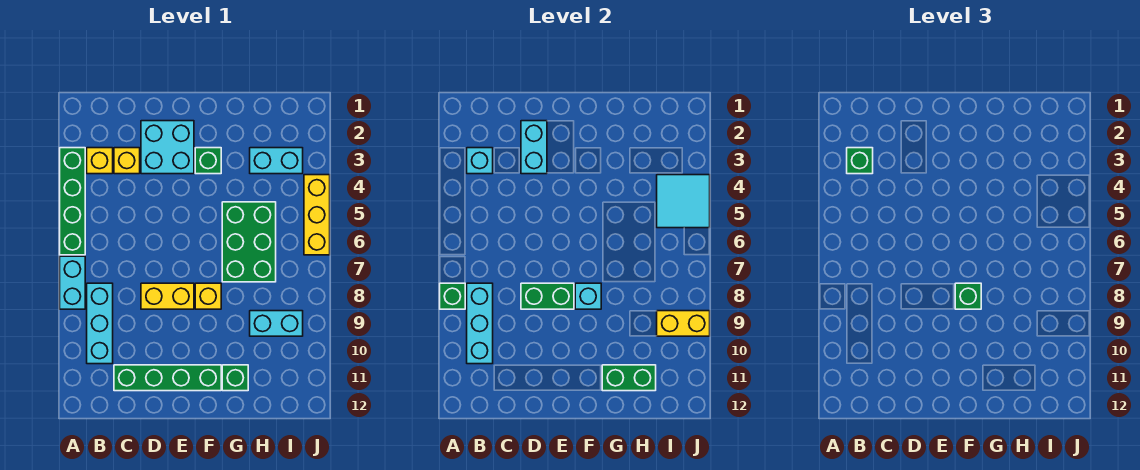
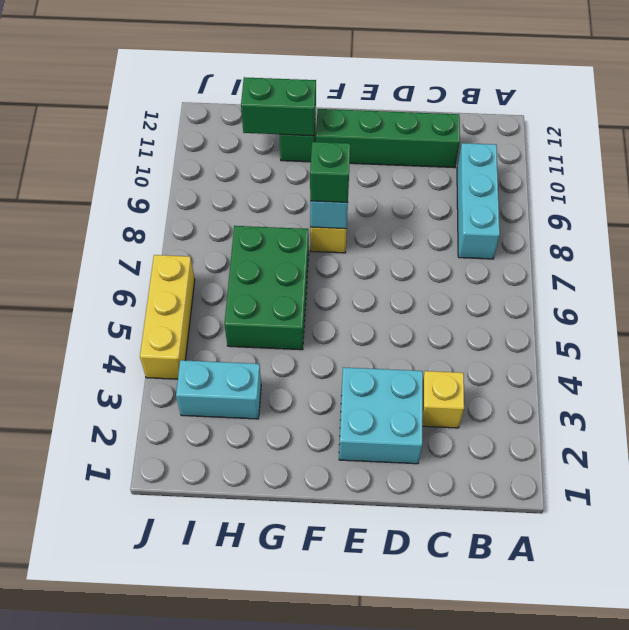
none -> green brick A3:A6 level 1
none -> cyan brick A7:A8 level 1
none -> yellow brick B3 level 1

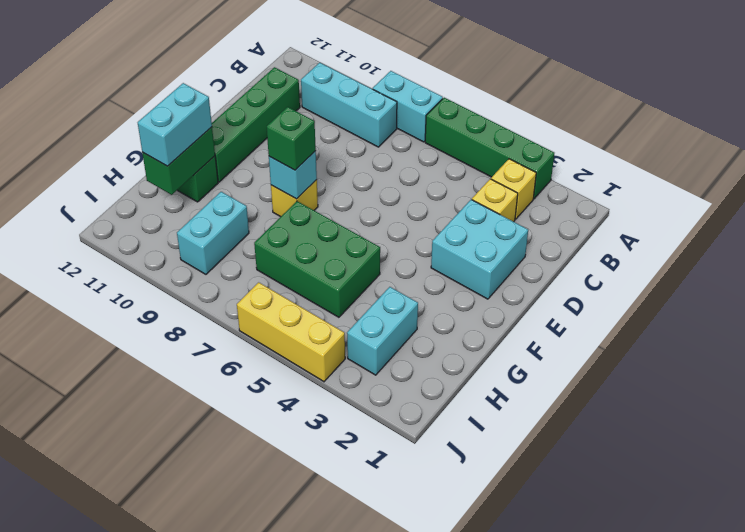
cyan brick G11:H11 level 3 -> cyan brick D2:D3 level 2
none -> yellow brick D8:E8 level 1
none -> green brick F3 level 1
none -> green brick A8 level 2

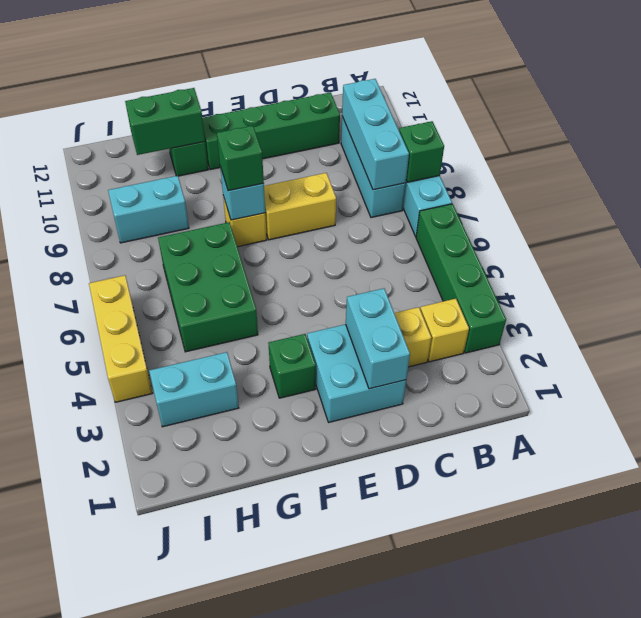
none -> cyan brick B3 level 2
none -> green brick D8:E8 level 2
none -> cyan tile I4:J5 level 2

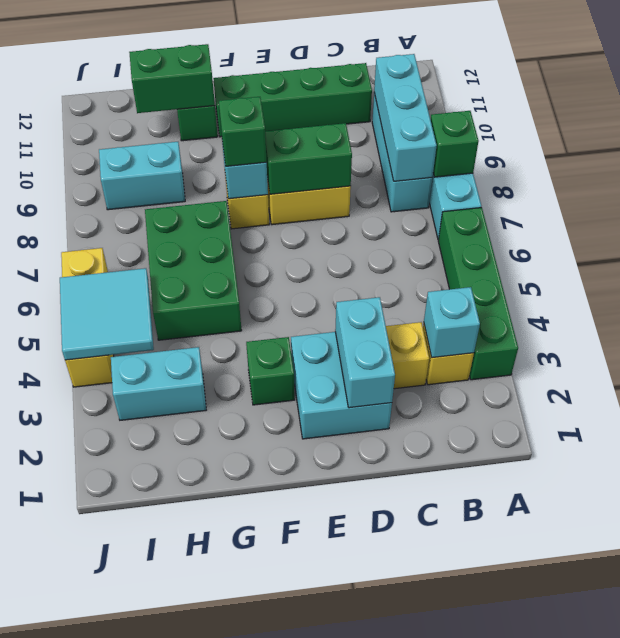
none -> yellow brick I9:J9 level 2
none -> green brick B3 level 3

